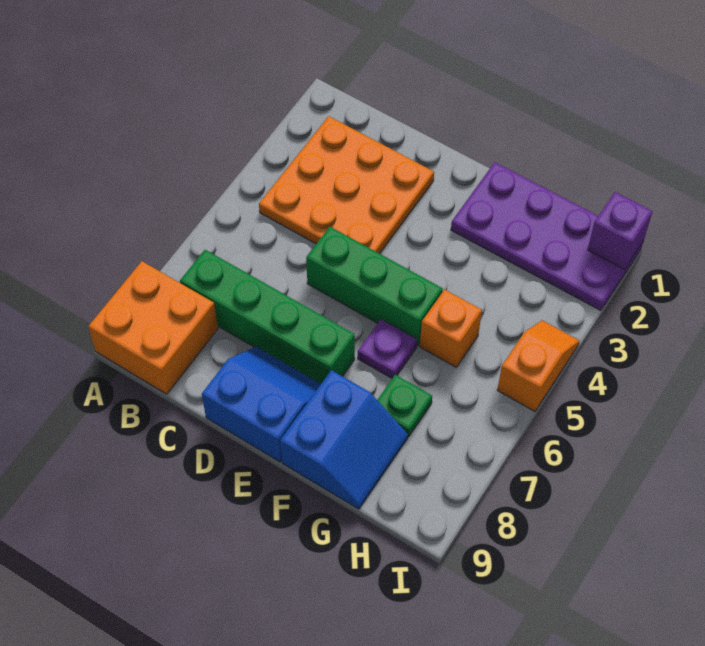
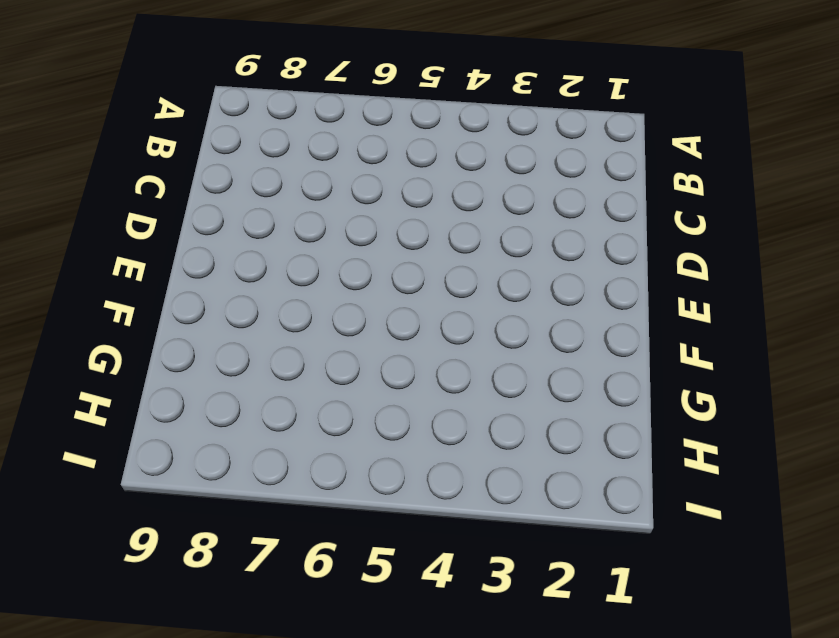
none -> orange brick A8:B9 level 1
none -> orange plate B2:D4 level 1
none -> green brick B7:E7 level 1

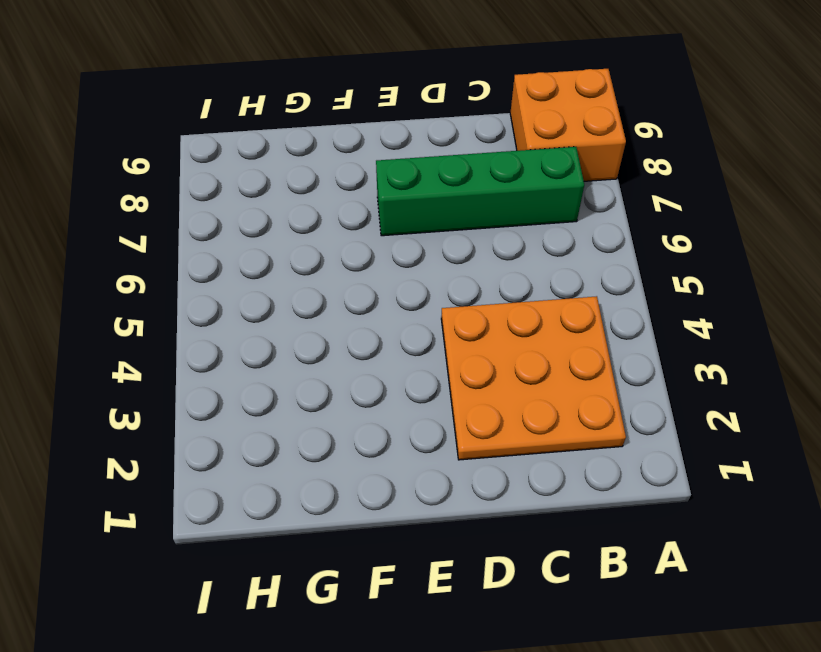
none -> green brick D5:F5 level 1
none -> blue slope D8:E9 level 1 top 9
none -> purple plate F1:I2 level 1

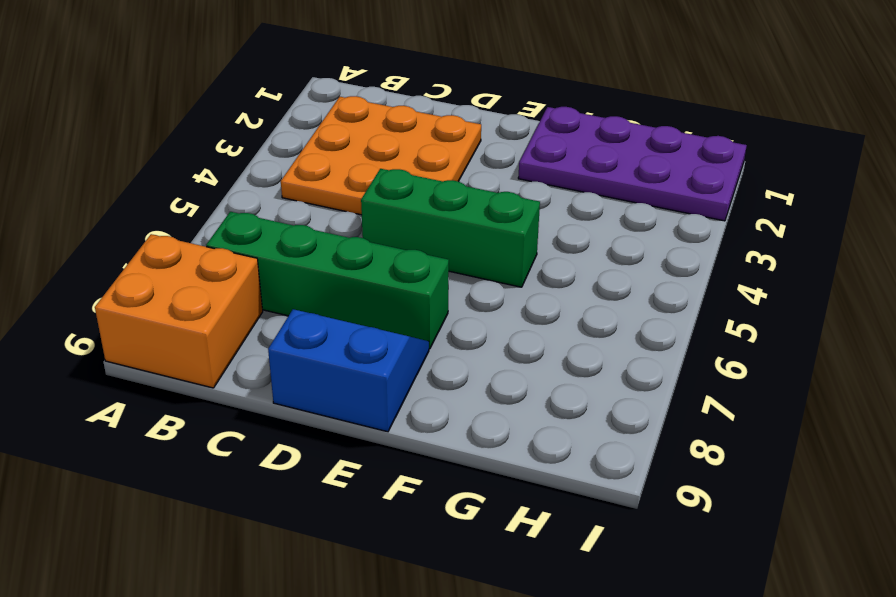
none -> purple plate F6 level 1
none -> blue slope F8:G9 level 1 top F
none -> orange brick G5 level 1

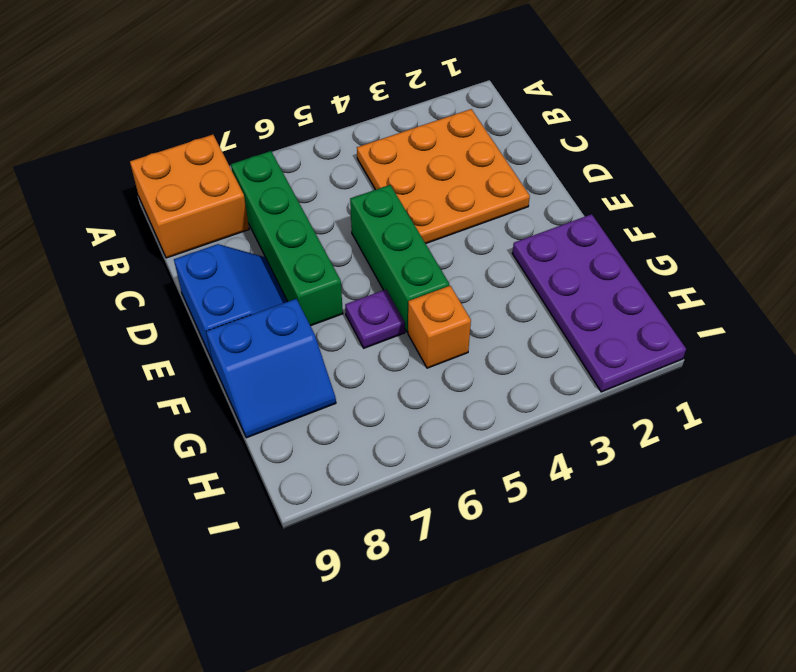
none -> green plate G7 level 1
none -> orange slope I4:I5 level 1 top 5
none -> purple brick I1 level 2

